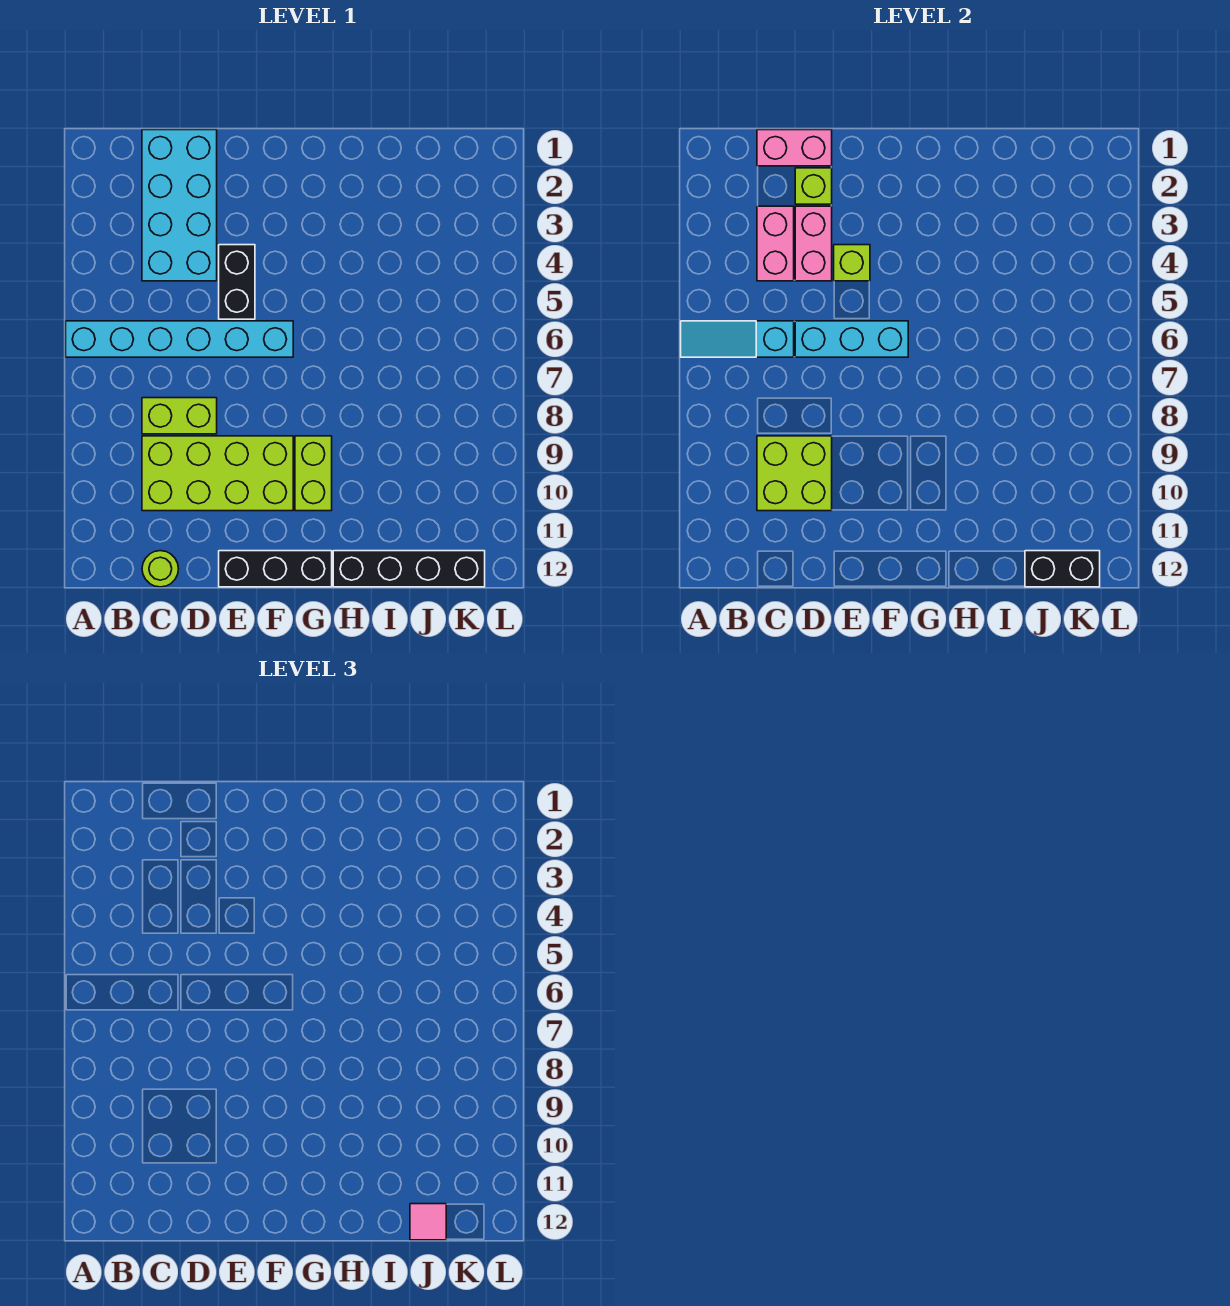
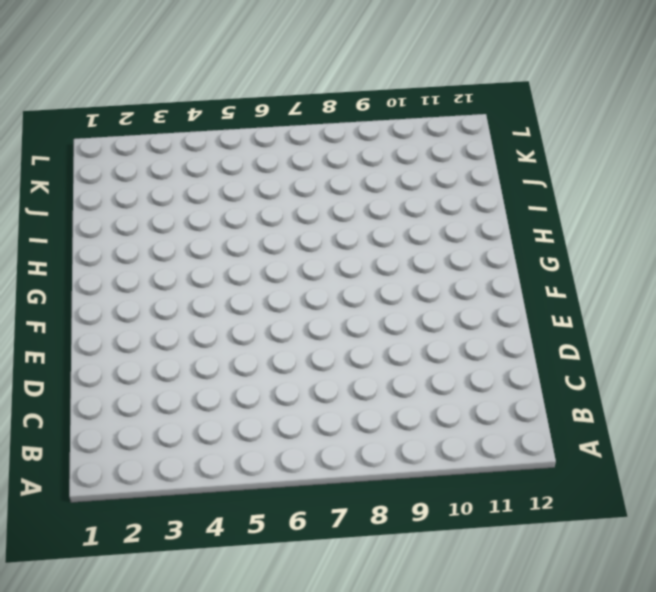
none -> cyan brick A6:F6 level 1
none -> cyan brick C1:D4 level 1
none -> lime brick C8:D8 level 1

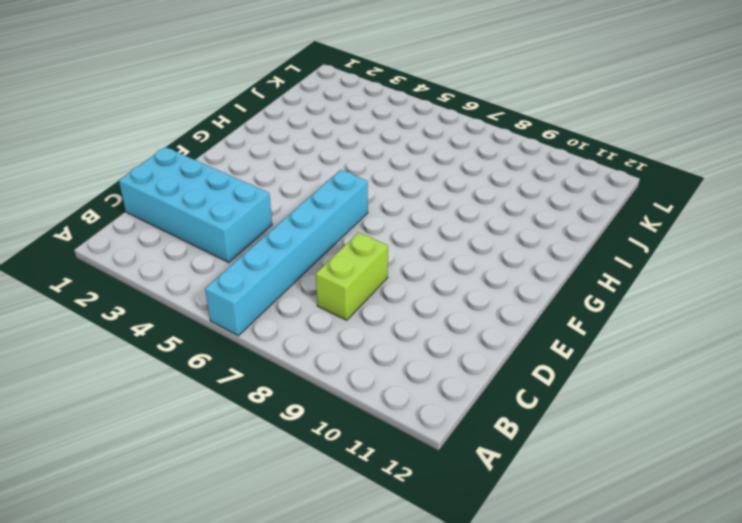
none -> lime brick C9:F10 level 1
none -> lime round brick C12 level 1
none -> black brick E4:E5 level 1

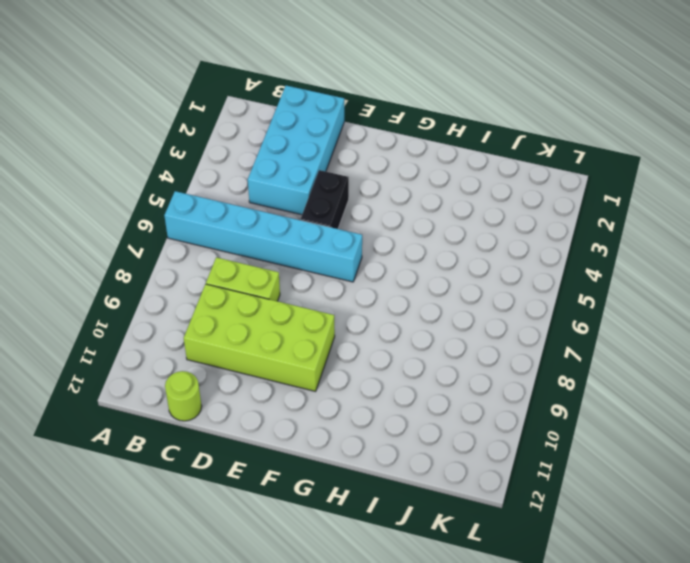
none -> black brick E12:G12 level 1
none -> lime brick G9:G10 level 1
none -> black brick H12:K12 level 1

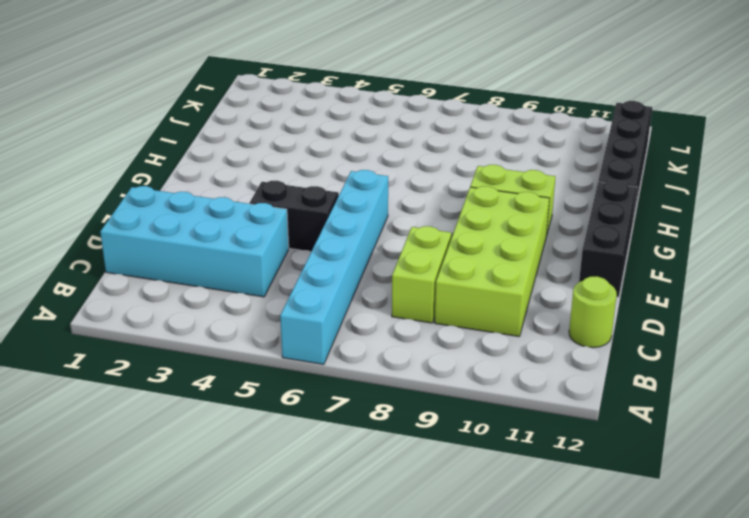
none -> cyan slope A6:C6 level 2 top C
none -> pink brick C1:D1 level 2
none -> pink brick C3:C4 level 2

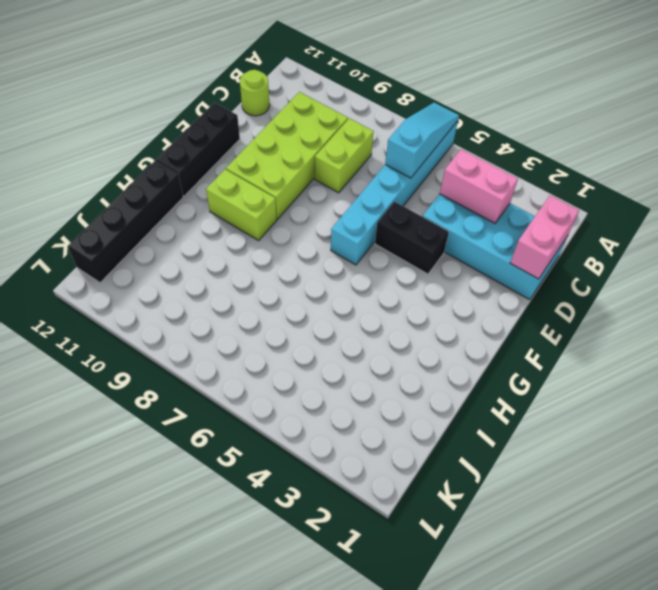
none -> lime brick C9:D10 level 2
none -> lime brick D2 level 2
none -> pink brick D3:D4 level 2

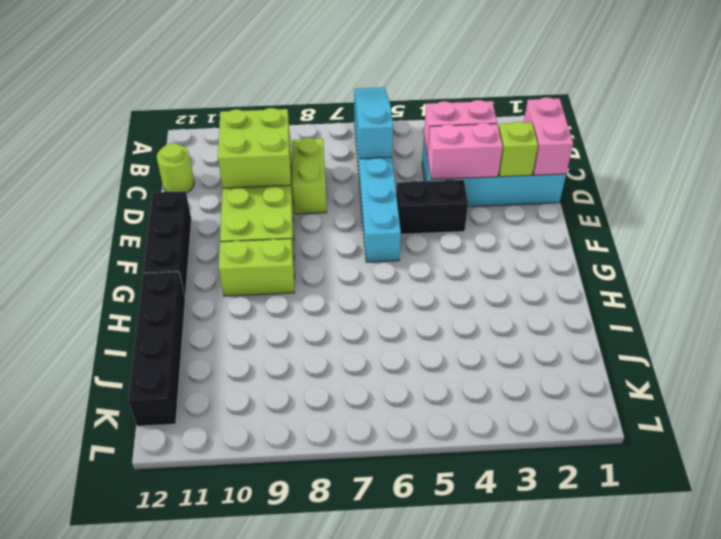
none -> cyan brick D6:F6 level 2
none -> lime brick E4 level 2
none -> black brick J12:K12 level 2

